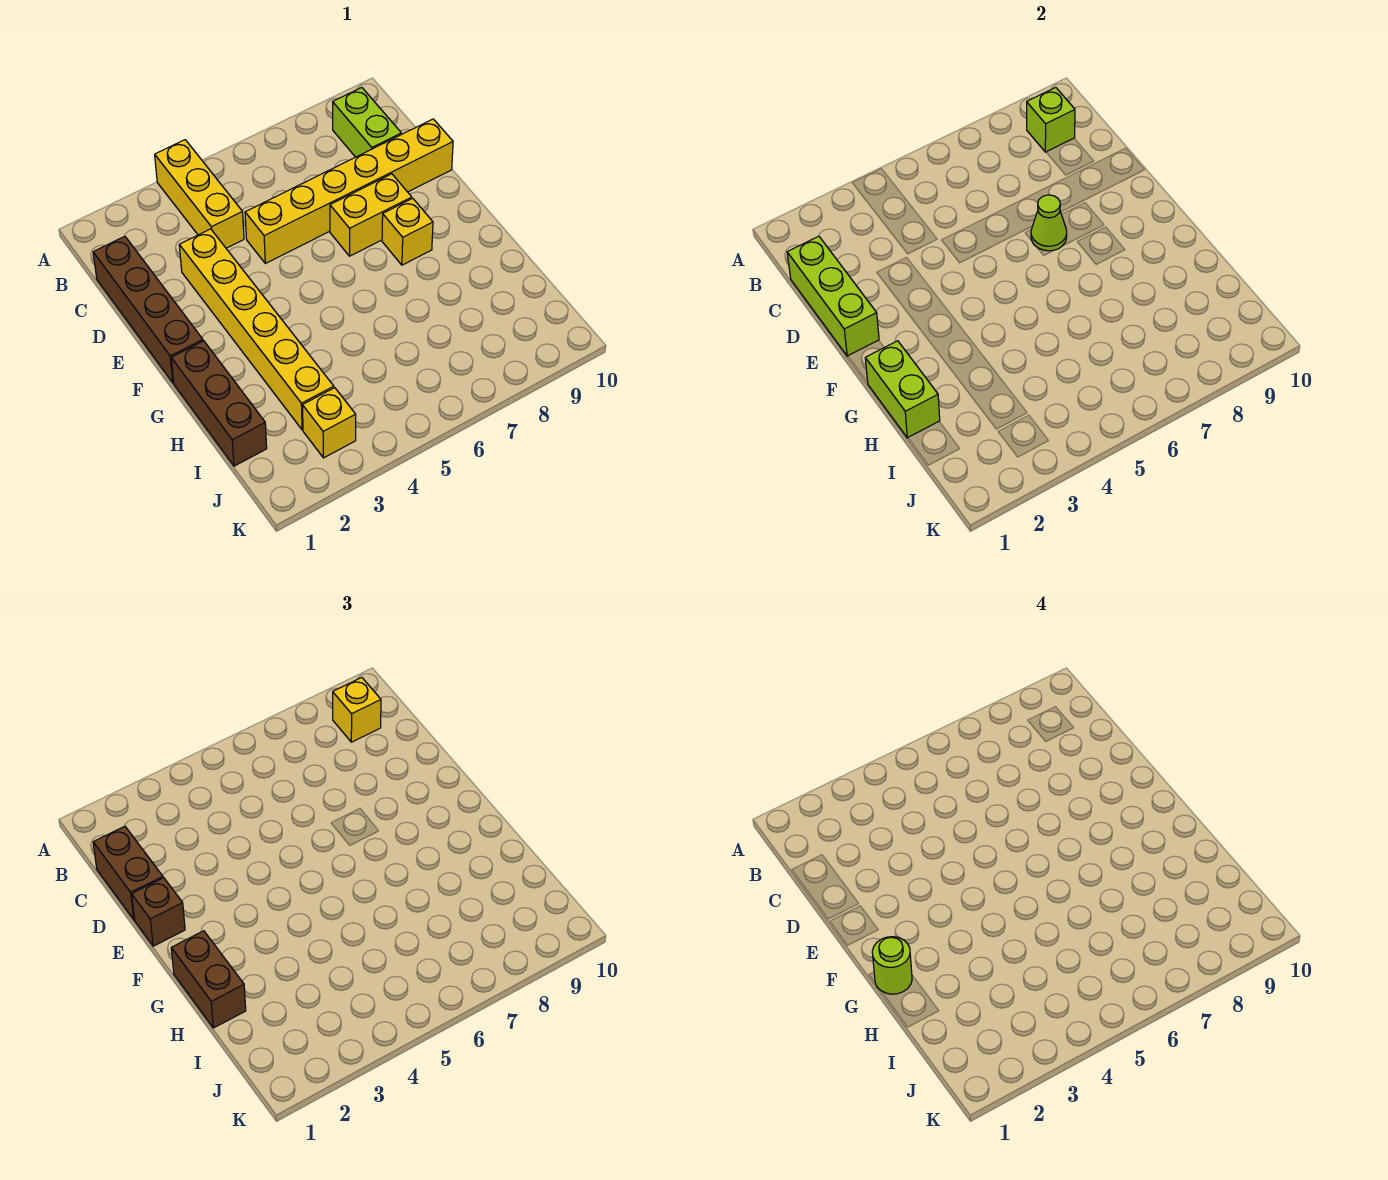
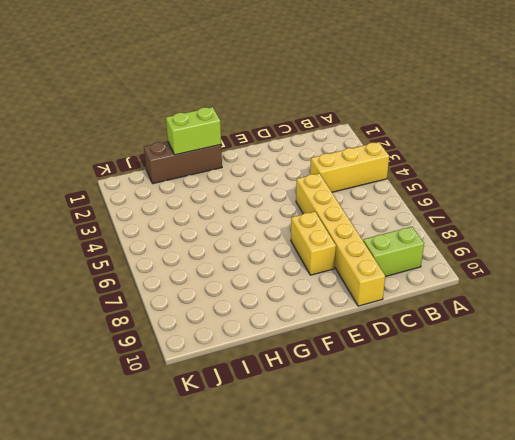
none -> brown brick C1:F1 level 1
none -> yellow brick D3:I3 level 1
none -> yellow brick F8 level 1

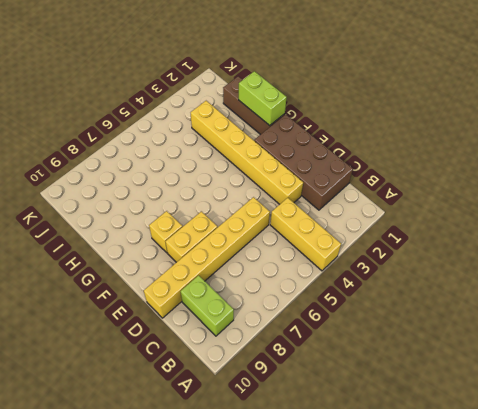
brown brick C1:F2 level 1 -> brown brick C1:F1 level 1
none -> yellow brick J3 level 1
none -> lime brick B9 level 2
none -> lime brick C1:E1 level 2

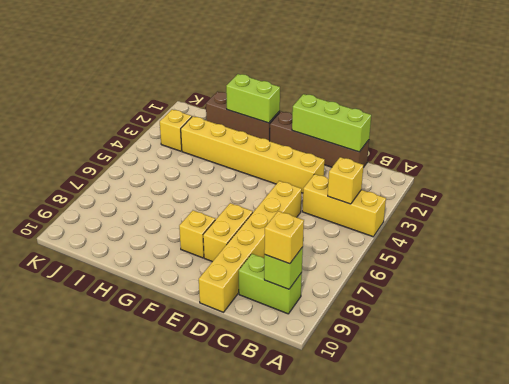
yellow brick B4 level 2 -> none
none -> lime cone E7 level 2
none -> brown brick C1:D1 level 3
none -> brown brick E1 level 3

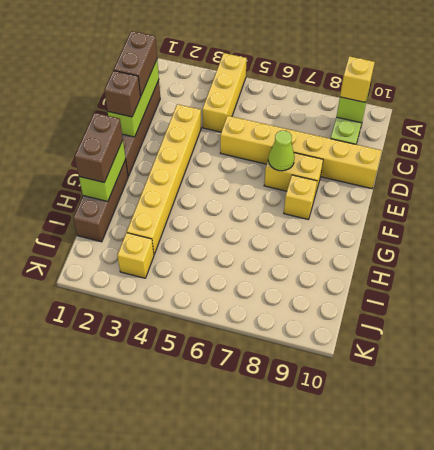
none -> lime round brick G1 level 4

